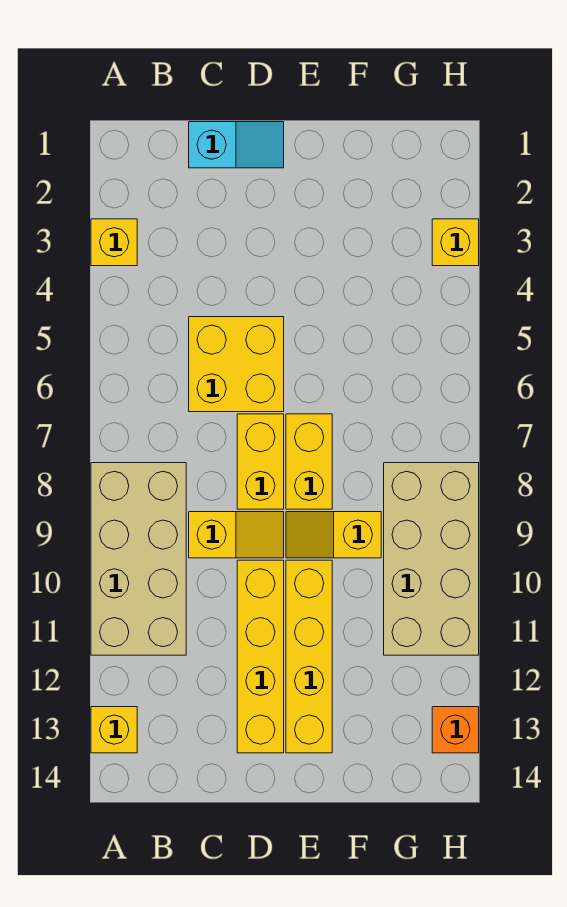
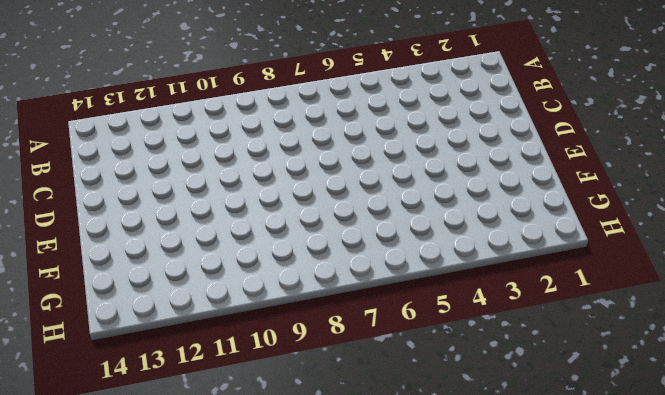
none -> yellow brick A3 level 1
none -> tan brick A8:B11 level 1
none -> yellow brick A13 level 1

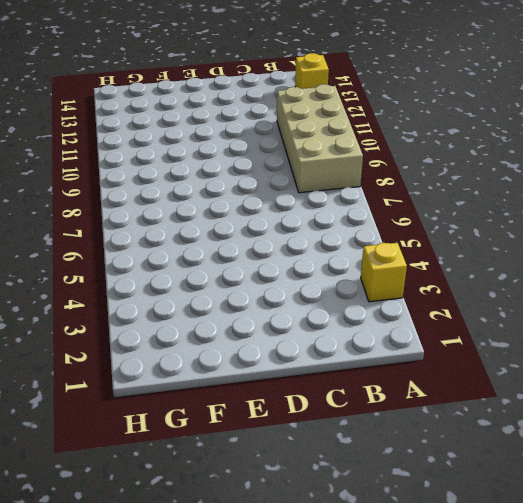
none -> cyan slope C1:D1 level 1 top C
none -> yellow brick C5:D6 level 1
none -> yellow slope C9:D9 level 1 top C

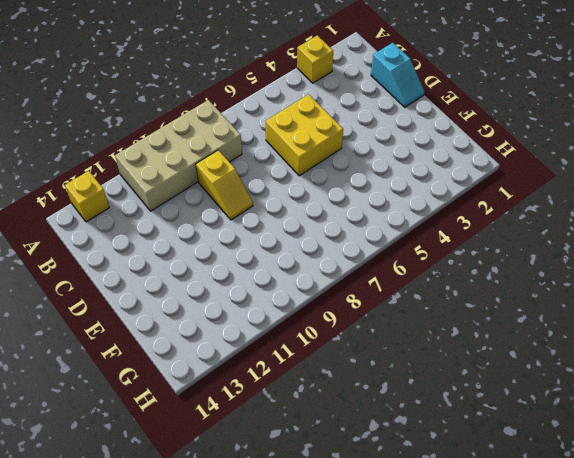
none -> yellow brick D7:D8 level 1
none -> yellow brick D10:D13 level 1
none -> yellow brick E7:E8 level 1

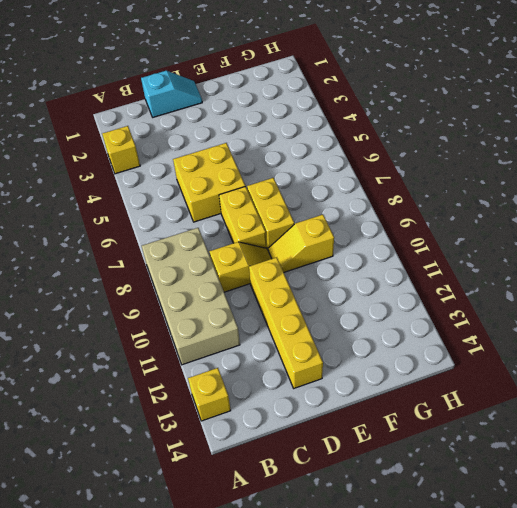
none -> yellow brick E10:E13 level 1
none -> tan brick G8:H11 level 1
none -> yellow brick H3 level 1

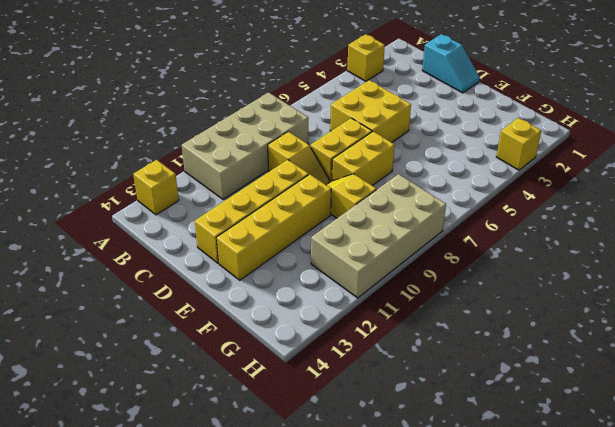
none -> orange brick H13 level 1

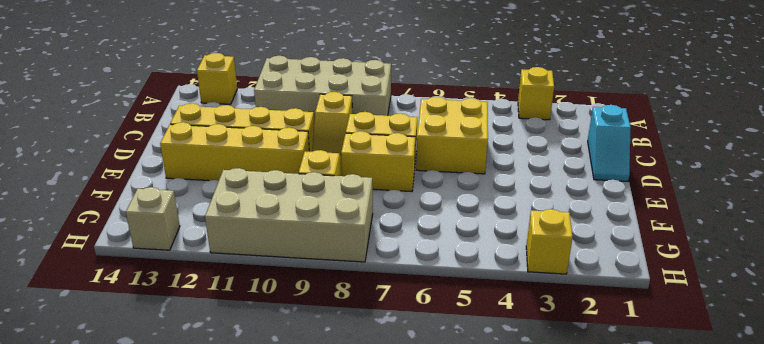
tan brick H13 level 1 -> orange brick H13 level 1

